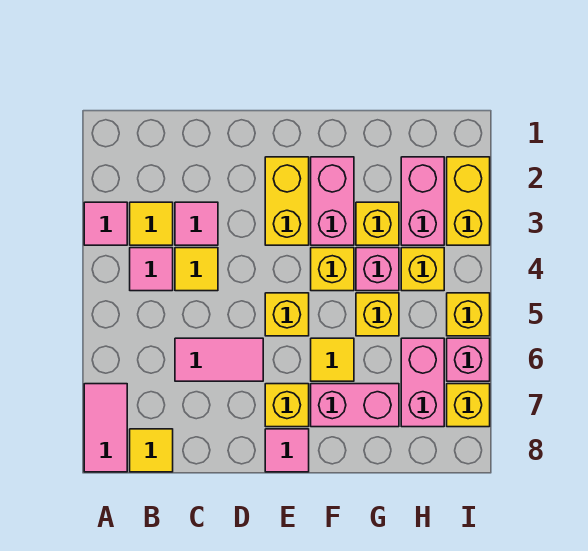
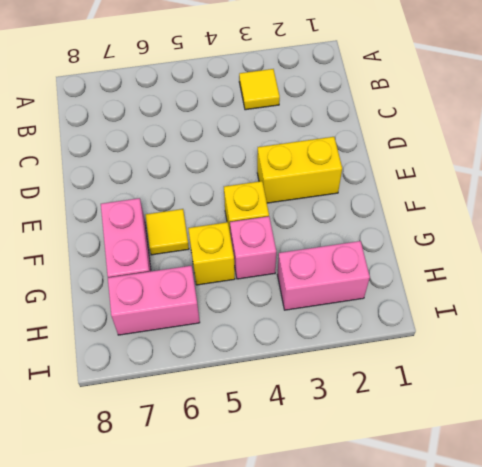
none -> pink tile A3 level 1
none -> pink tile A7:A8 level 1
none -> pink tile B4 level 1

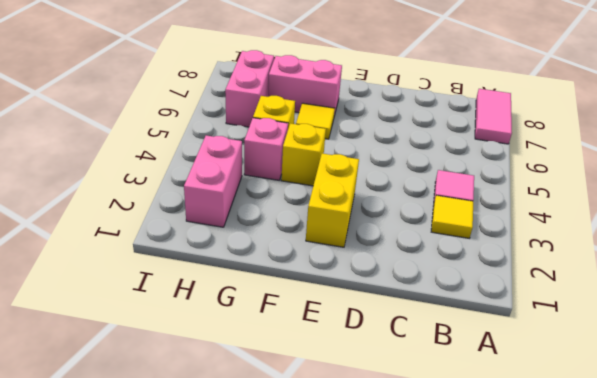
none -> pink tile A3 level 1
none -> yellow tile B8 level 1
none -> pink tile C3 level 1

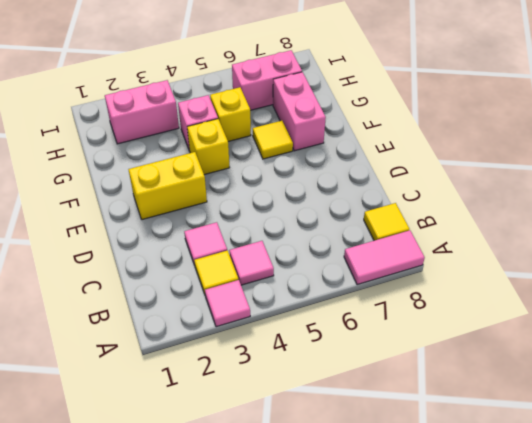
none -> yellow tile C4 level 1
none -> pink tile C6:D6 level 1
none -> yellow brick E5 level 1

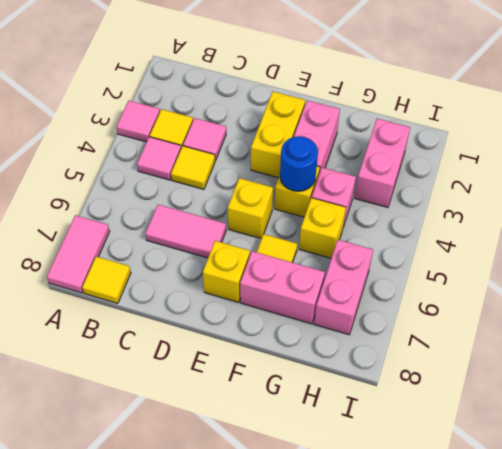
blue round brick F4 level 2 -> none
none -> pink tile E8 level 1
none -> yellow brick G3 level 1
none -> yellow brick H4 level 1

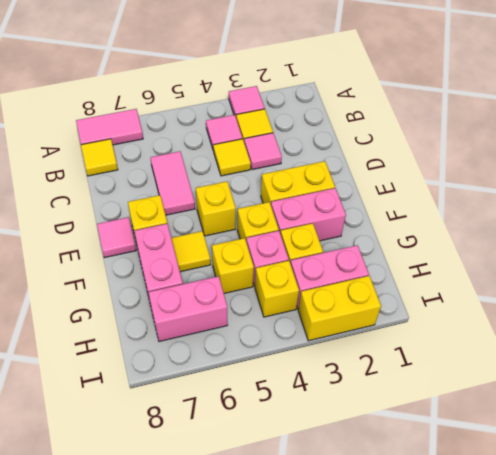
none -> yellow brick I5 level 1
none -> pink brick I6 level 1
none -> yellow brick I7 level 1

